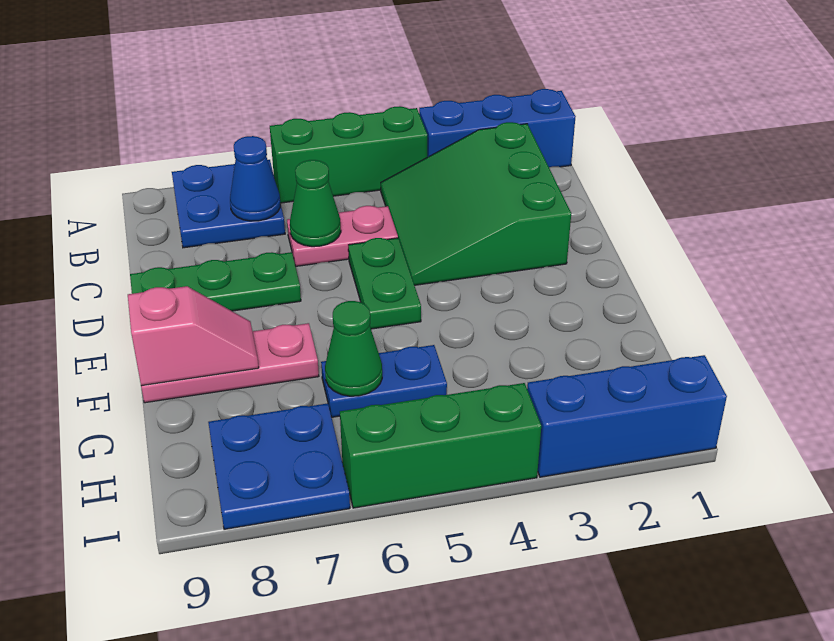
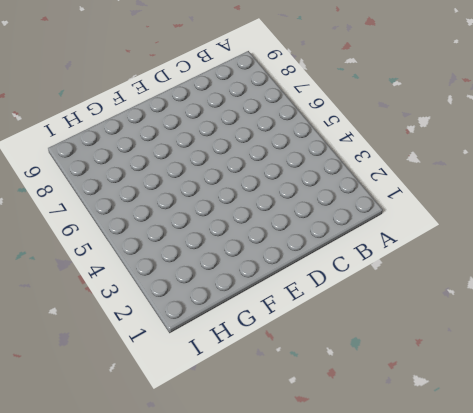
none -> blue brick A1:A3 level 1
none -> green brick A4:A6 level 1
none -> blue plate A7:B8 level 1

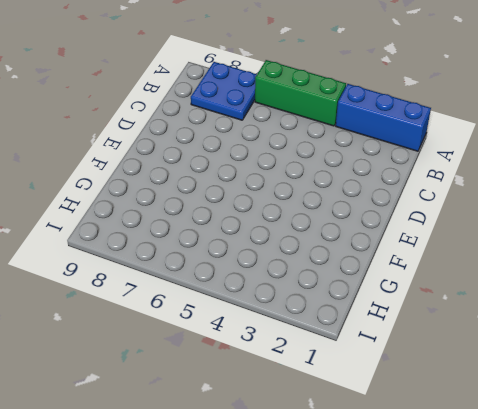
none -> green slope B2:D4 level 1 top 2
none -> pink plate C5:C6 level 1
none -> green plate D5:E5 level 1

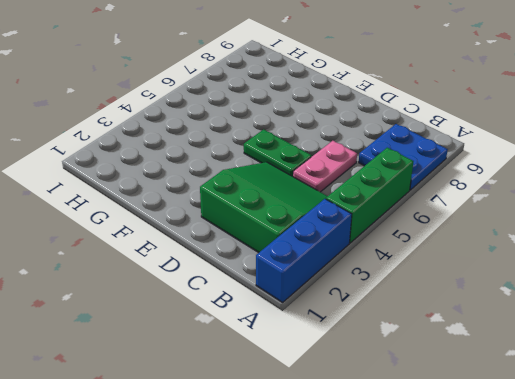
none -> green plate D7:D9 level 1
none -> pink plate F7:F9 level 1
none -> blue plate G5:G6 level 1

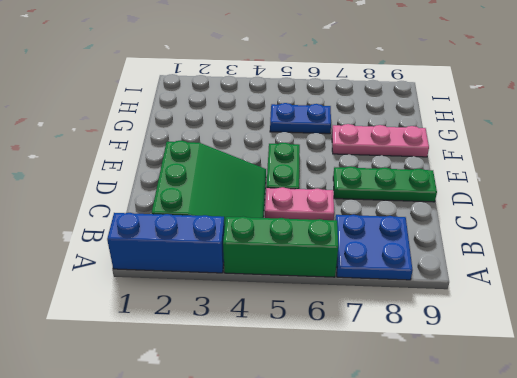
none -> blue plate H7:I8 level 1
none -> blue brick I1:I3 level 1
none -> green brick I4:I6 level 1

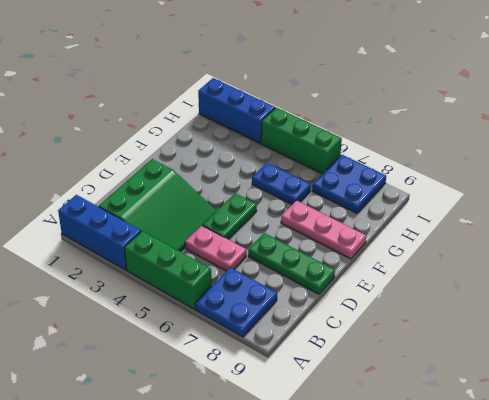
none -> blue cone B7 level 2
none -> green cone C6 level 2
none -> pink slope F8:F9 level 2 top 9

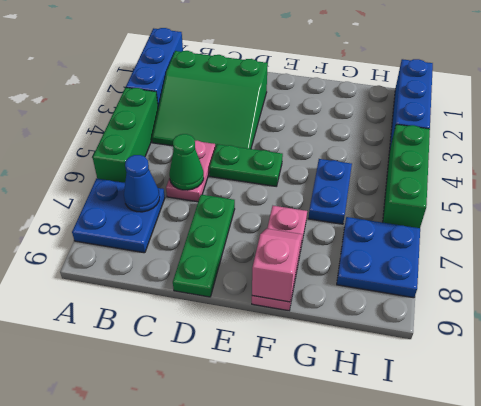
none -> green cone G6 level 2

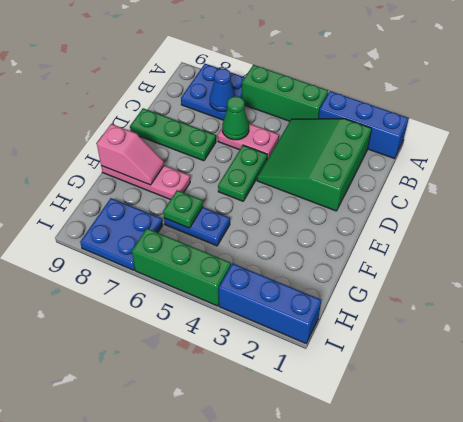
green plate G6 level 2 -> green cone G6 level 2

